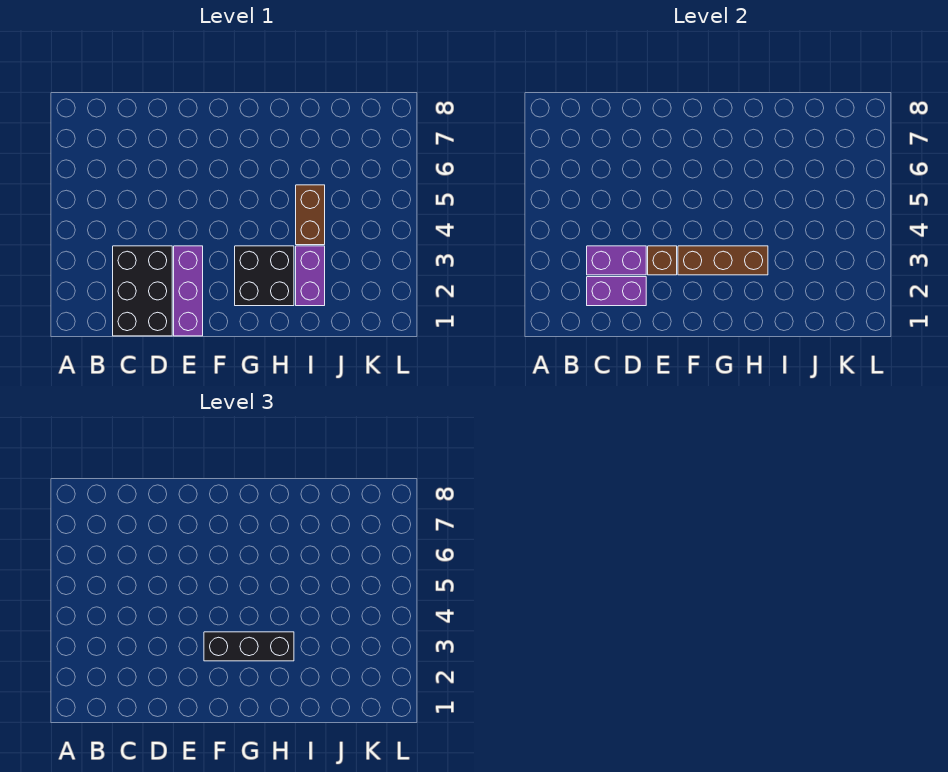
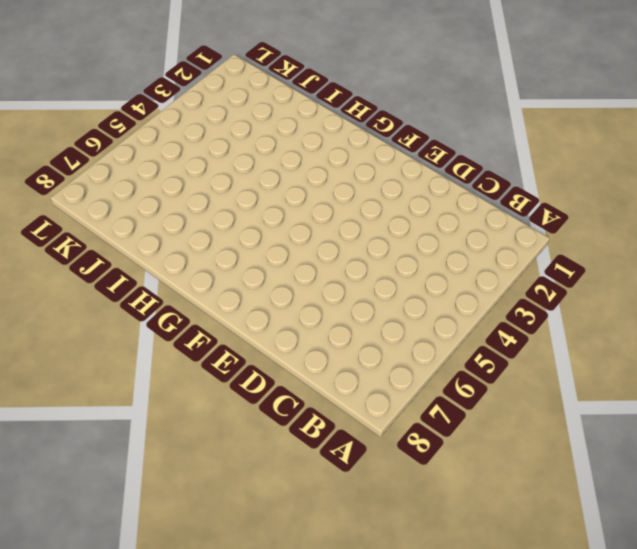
none -> black brick C1:D3 level 1
none -> purple brick E1:E3 level 1

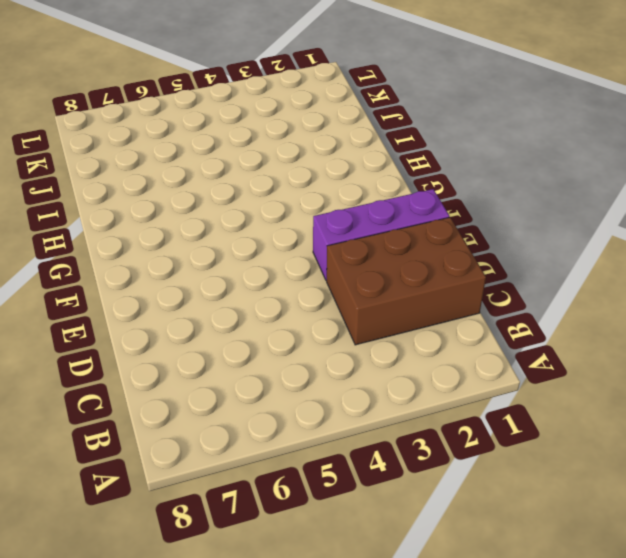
brown brick C1:D3 level 1 -> black brick C1:D3 level 1
none -> black brick G2:H3 level 1
none -> purple brick I2:I3 level 1

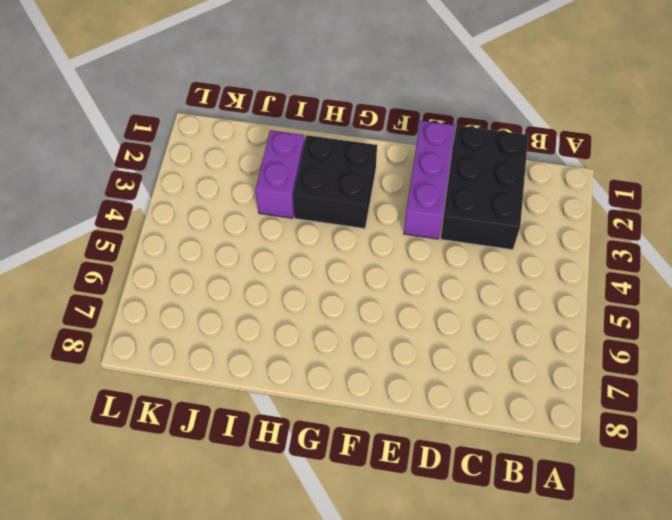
none -> brown brick I4:I5 level 1
none -> purple brick C2:D2 level 2

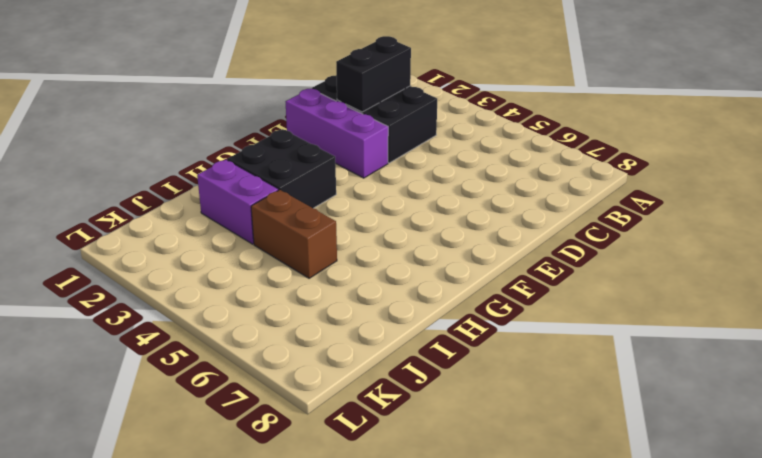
black brick C2:D2 level 2 -> purple brick C2:D2 level 2
none -> purple brick C3:D3 level 2
none -> brown brick E3 level 2

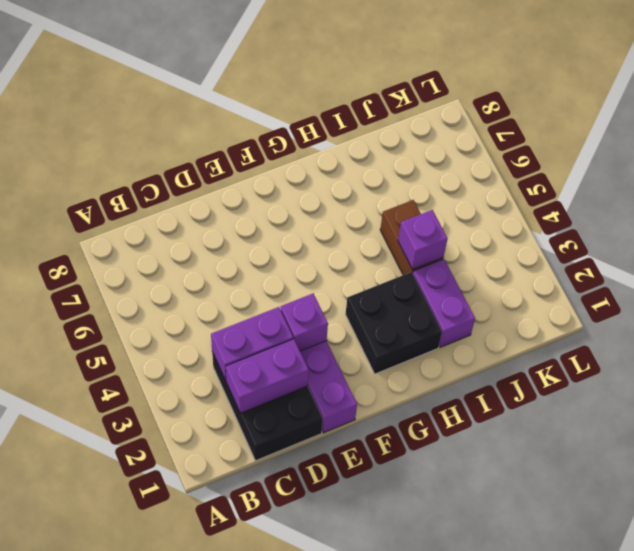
purple brick E3 level 2 -> brown brick E3 level 2
purple brick I4 level 2 -> none
none -> brown brick F3:H3 level 2
none -> black brick F3:H3 level 3

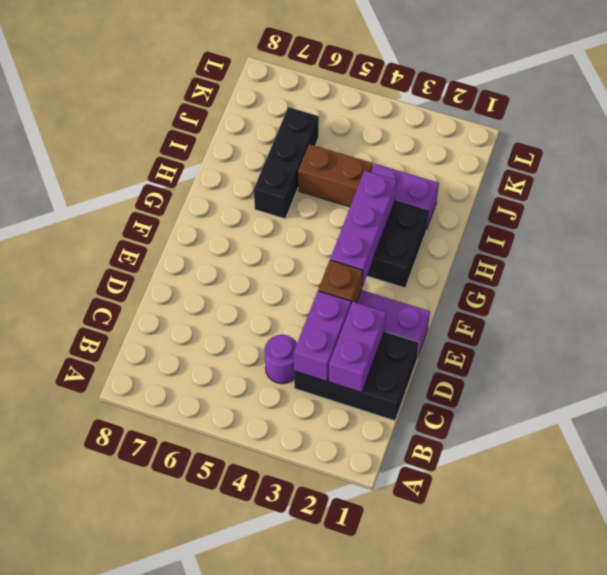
purple round brick C4 level 1 -> none
purple brick F3:H3 level 2 -> brown brick F3:H3 level 2
black brick H6:J6 level 1 -> black brick F3:H3 level 3

